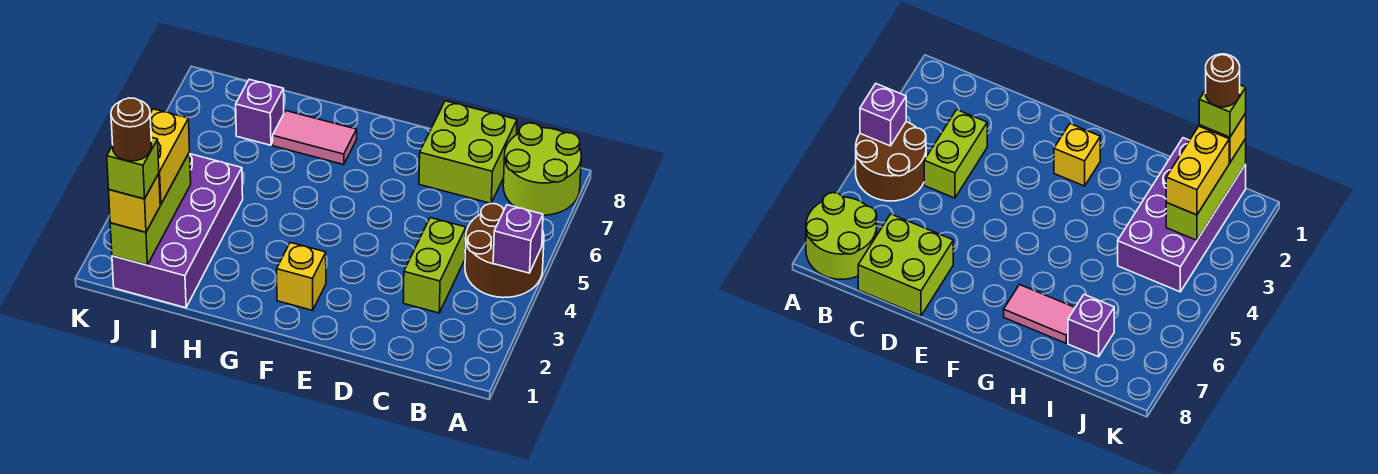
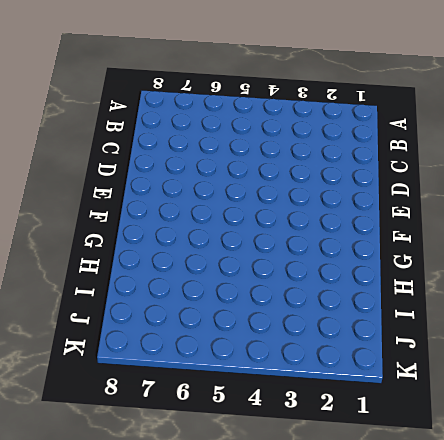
none -> brown round brick A4:B5 level 1
none -> lime round brick A7:B8 level 1
none -> lime brick C3:C4 level 1

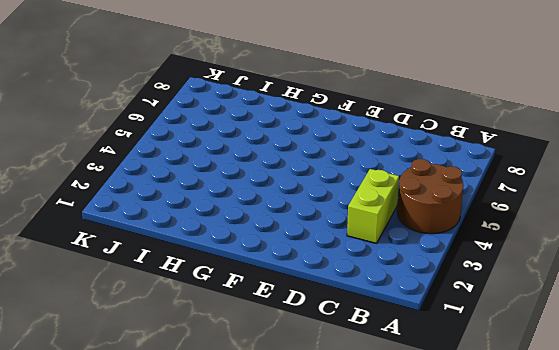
none -> lime round brick A7:B8 level 1
none -> lime brick C7:D8 level 1
none -> yellow brick F2 level 1

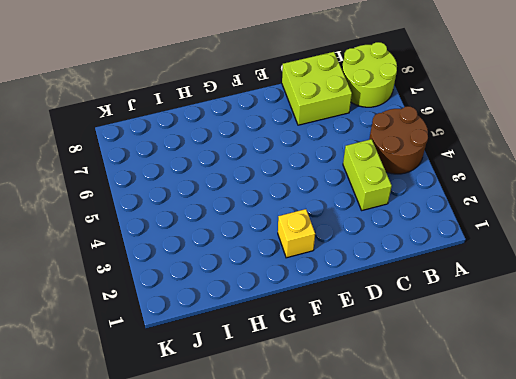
none -> pink tile G7:H7 level 1
none -> purple brick I1:J4 level 1
none -> purple brick I7 level 1

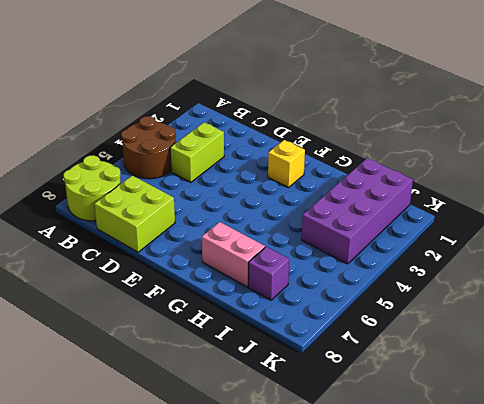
pink brick G7:H7 level 1 -> pink tile G7:H7 level 1
none -> purple brick A4 level 2
none -> lime brick J1:J3 level 2
none -> yellow brick J1 level 3

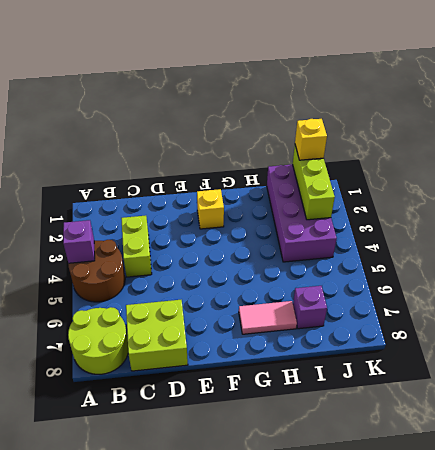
none -> yellow brick J2:J3 level 3
none -> lime brick J1 level 4
none -> brown round brick J1 level 5

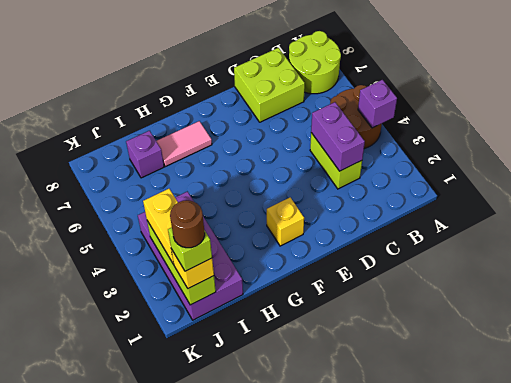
purple brick C3:C4 level 2 -> none

